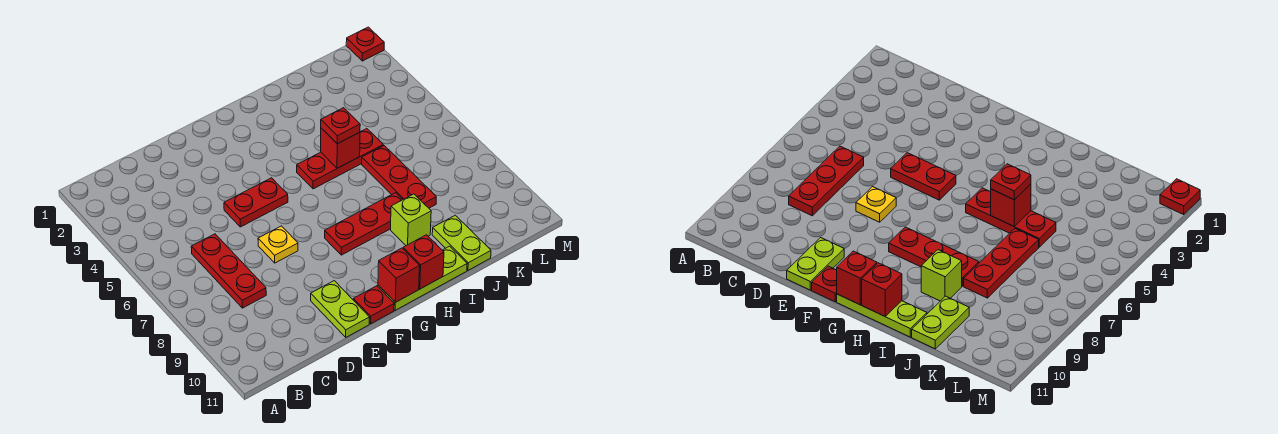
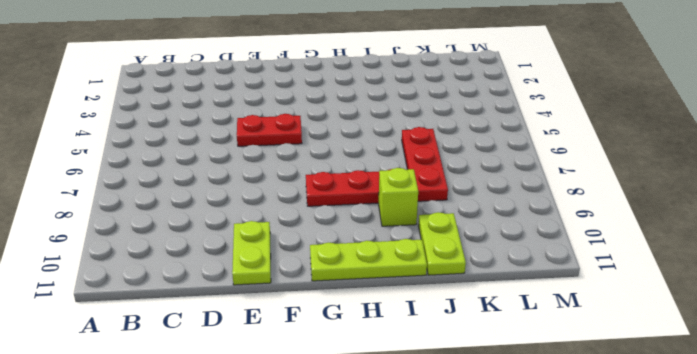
none -> red plate C6:C8 level 1
none -> yellow plate E7 level 1
none -> red plate F11 level 1

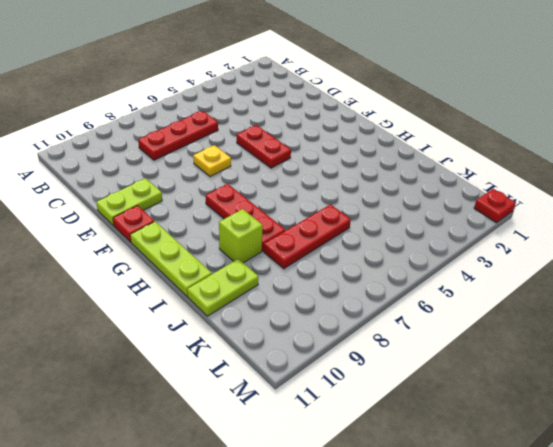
none -> red plate H5:J5 level 1
none -> red brick G11 level 2
none -> red brick H11 level 2

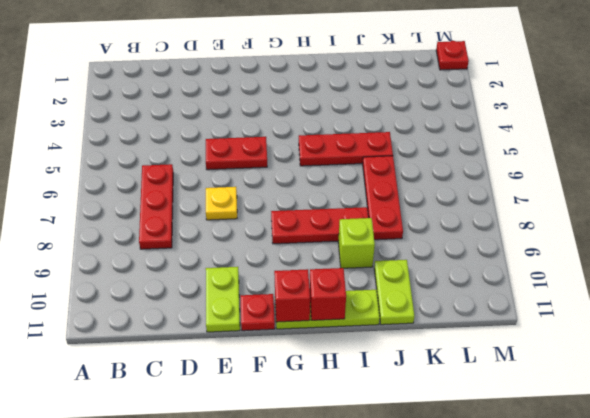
none -> red brick I5 level 2
none -> red plate I5 level 3

